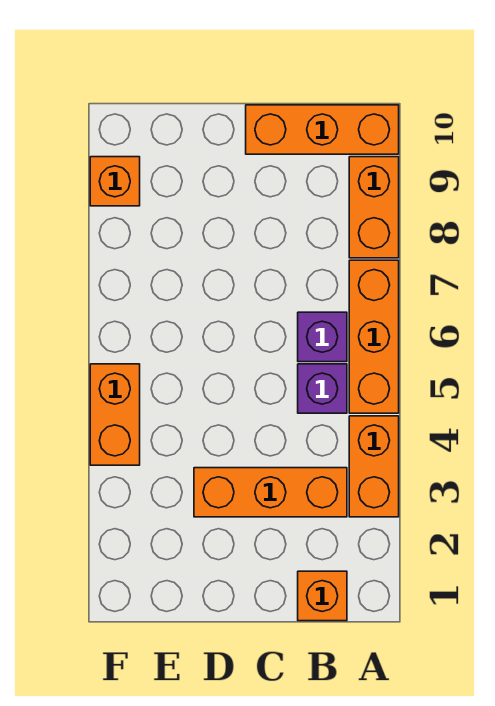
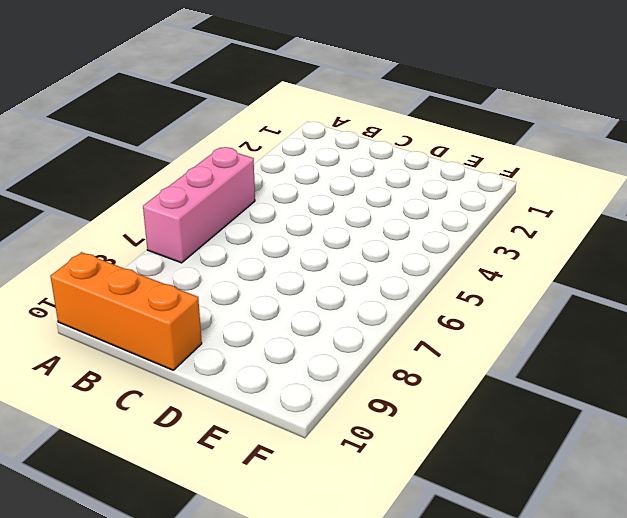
pink brick A5:A7 level 1 -> orange brick A5:A7 level 1
none -> orange brick A3:A4 level 1
none -> orange brick A8:A9 level 1

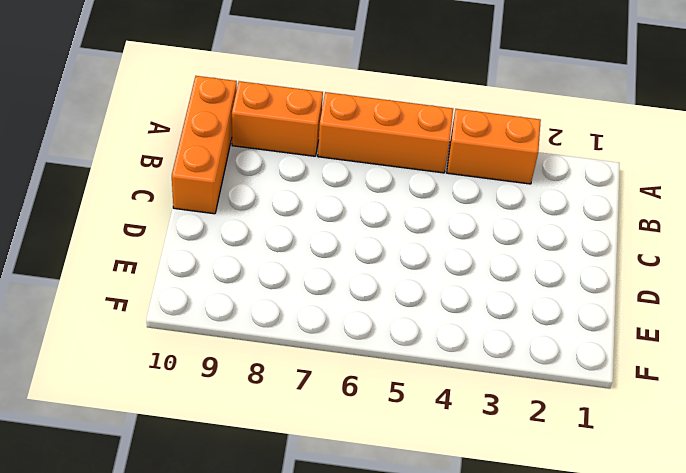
none -> orange brick B1 level 1
none -> orange brick B3:D3 level 1

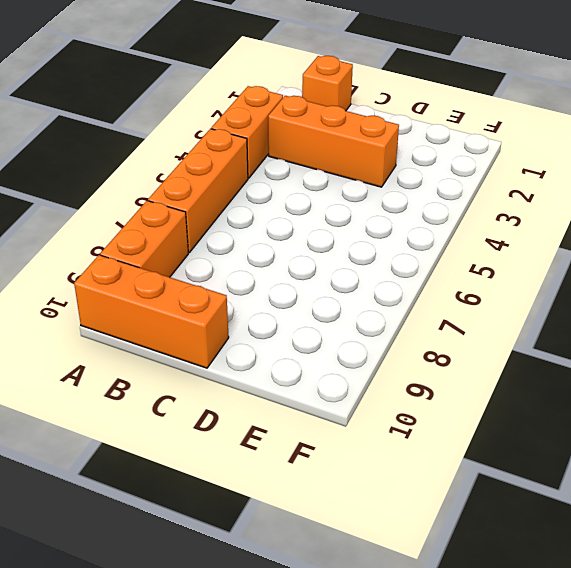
none -> purple brick B5 level 1
none -> purple brick B6 level 1

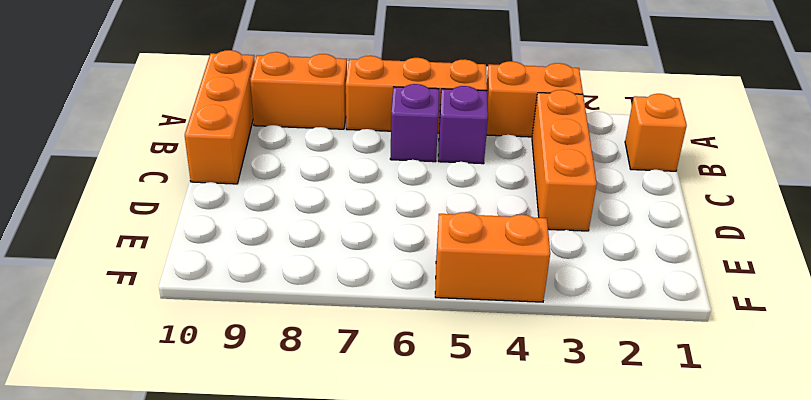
none -> orange brick F9 level 1

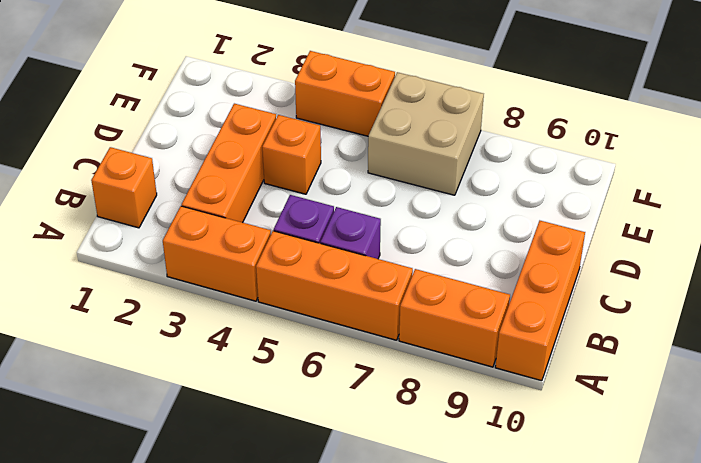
orange brick D4 level 1 -> orange brick F9 level 1
tan brick E6:F7 level 1 -> none

